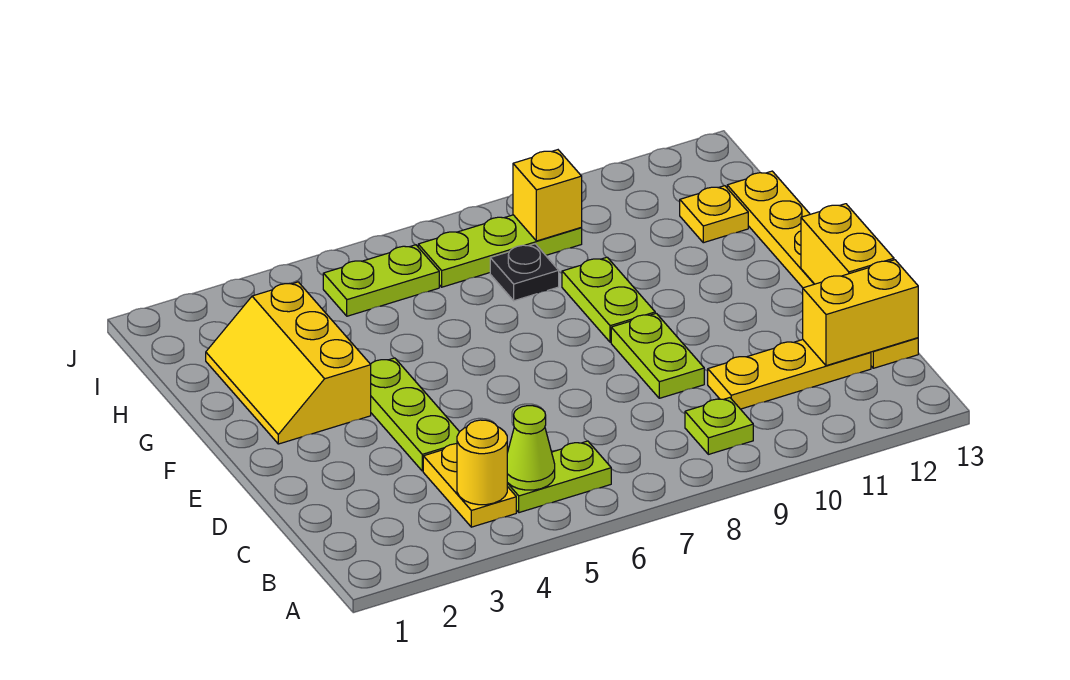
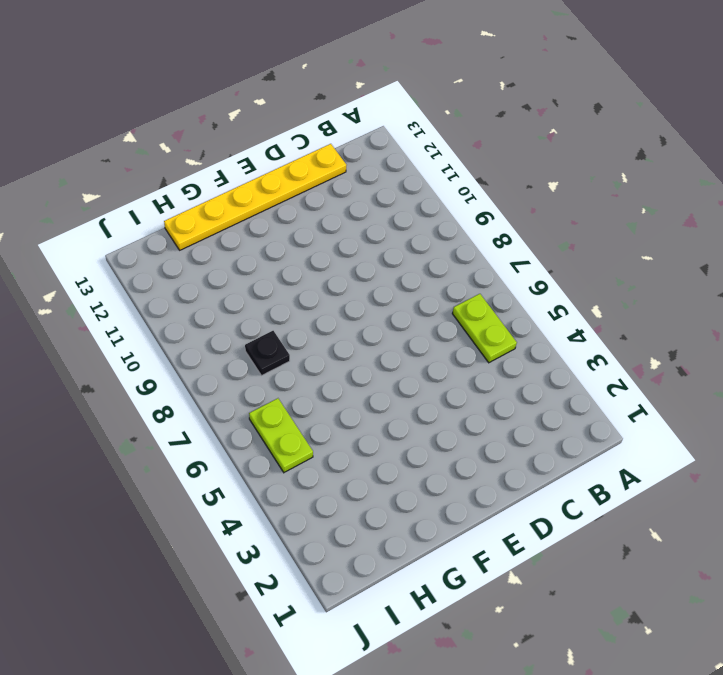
none -> yellow plate B4:C4 level 1
none -> lime plate B9 level 1
none -> yellow plate C10:C12 level 1

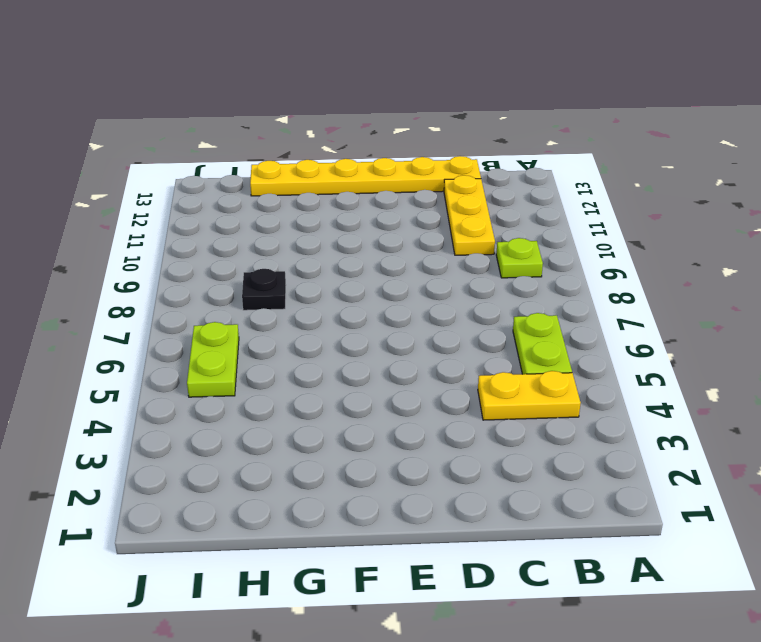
none -> lime plate D4:F4 level 1
none -> lime plate D9:E9 level 1
none -> yellow slope F2:H3 level 1 top 3

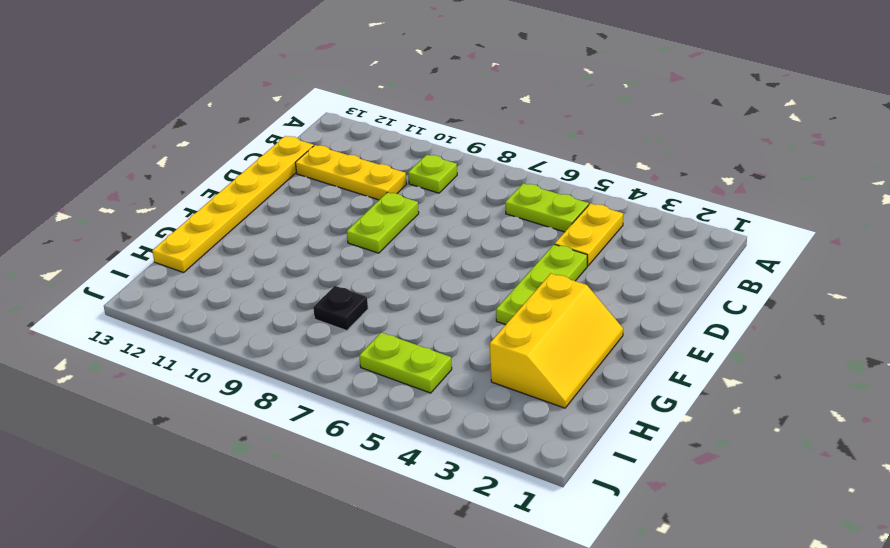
none -> lime plate F9:G9 level 1
none -> yellow plate H12 level 1
none -> lime plate I7:I9 level 1

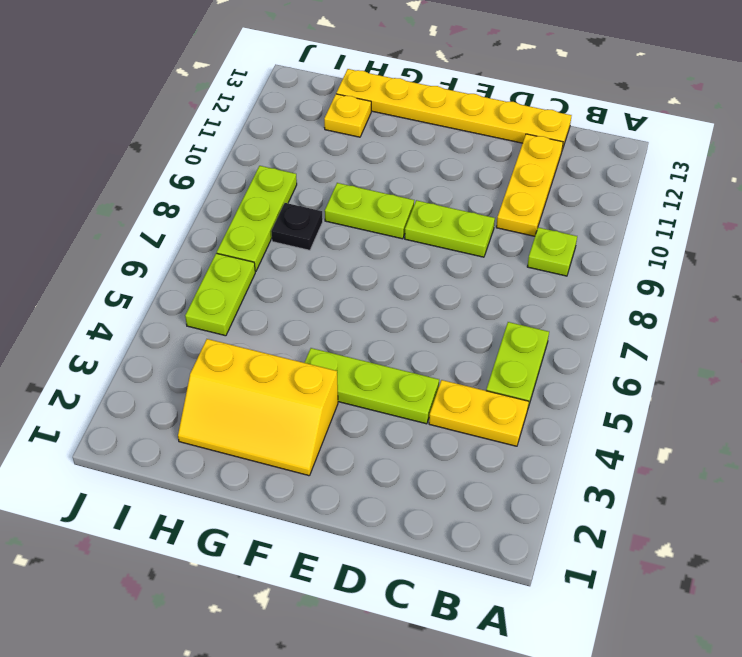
none -> yellow round brick B4 level 2
none -> lime cone B5 level 2
none -> yellow brick C12:C13 level 2

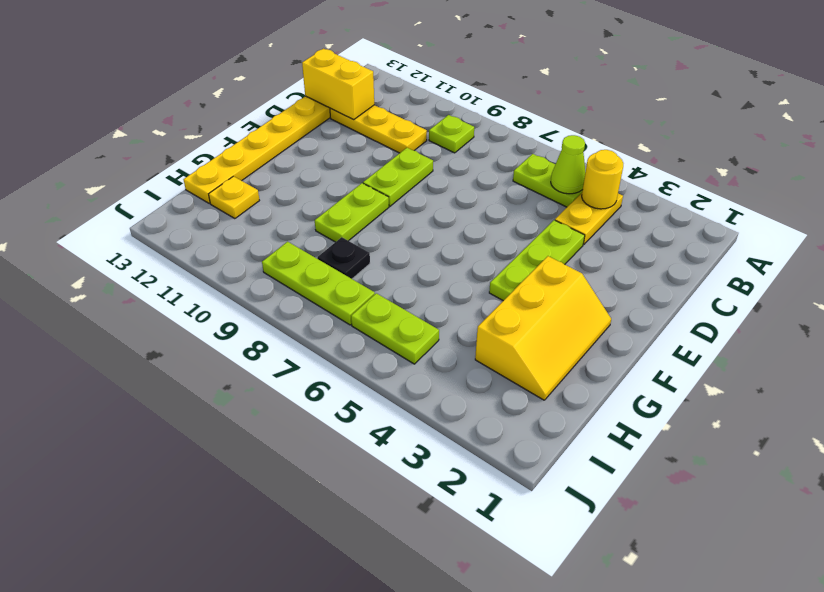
none -> yellow brick D13:E13 level 2
none -> yellow brick I9 level 2

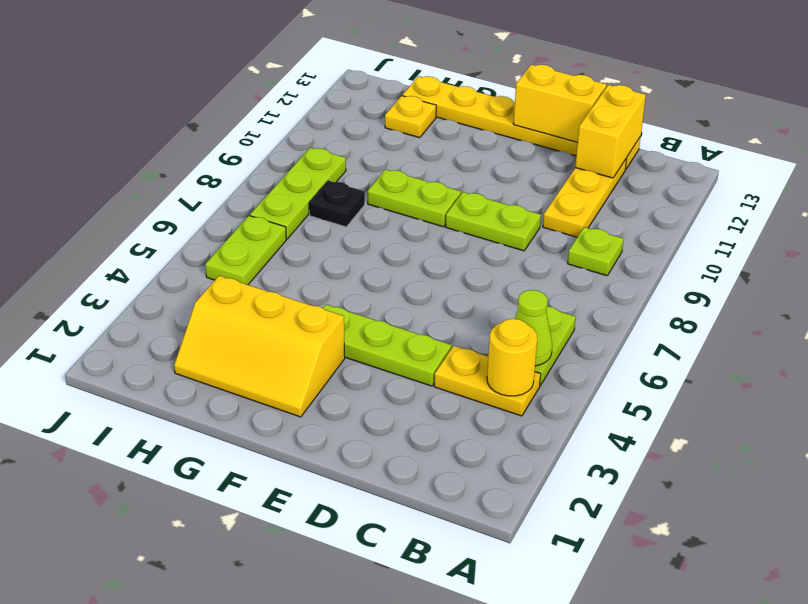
none -> yellow brick I9 level 2

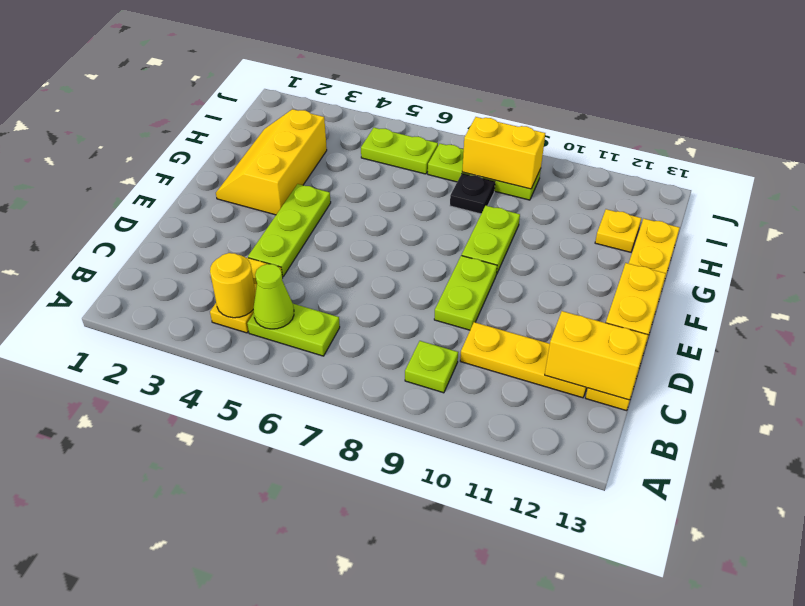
yellow brick I8:I9 level 2 -> yellow brick I9 level 2

